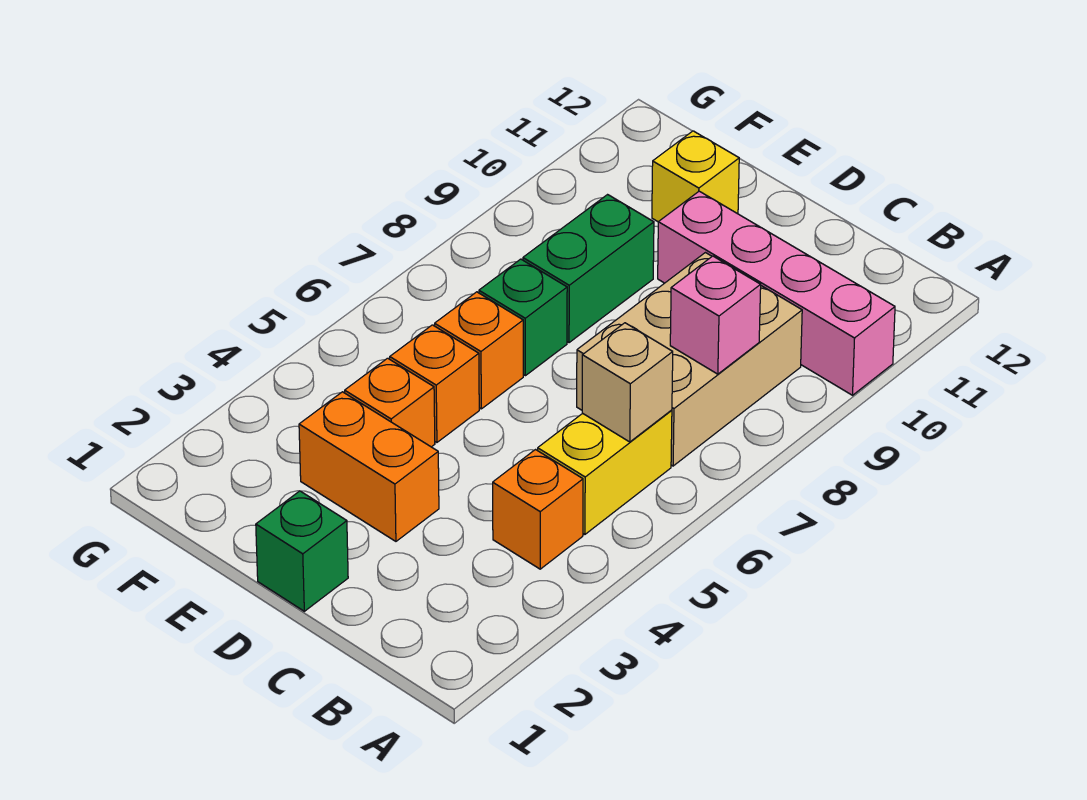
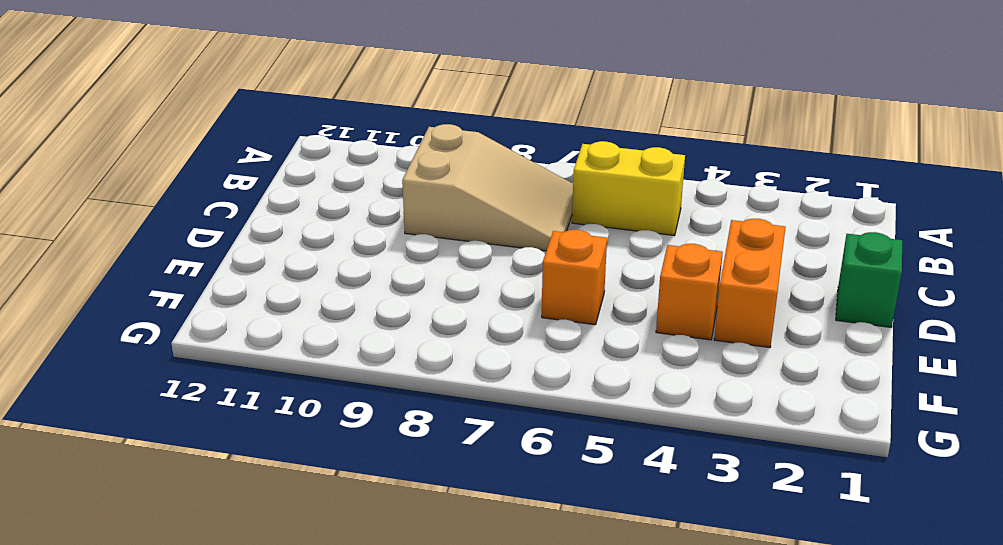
tan slope B7:C9 level 1 top 9 -> tan brick B7:C9 level 1
none -> pink brick A10:D10 level 1
none -> orange brick B4 level 1
none -> orange brick E5 level 1

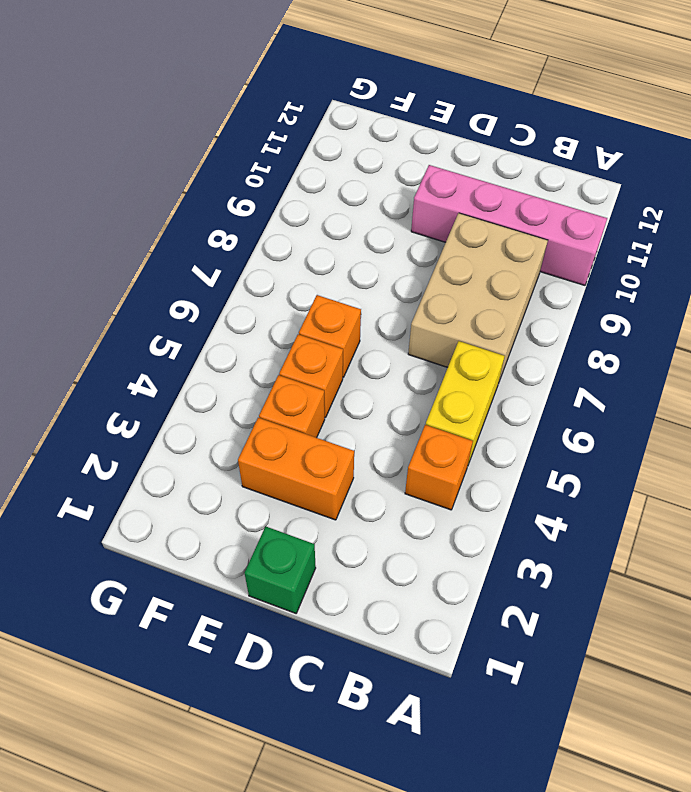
none -> green brick E7 level 1
none -> green brick E8:E9 level 1
none -> yellow brick E11 level 1

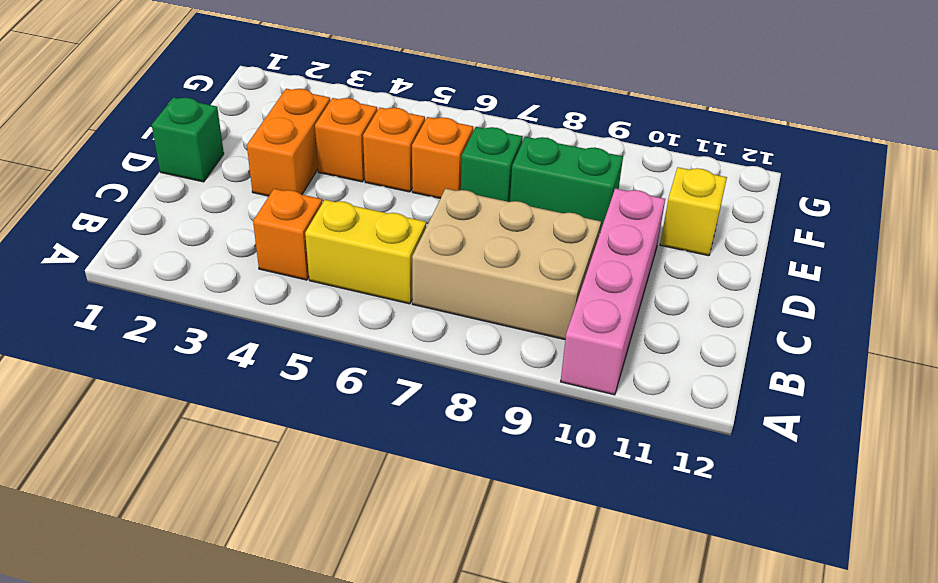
none -> tan brick B6 level 2
none -> pink brick B8 level 2

